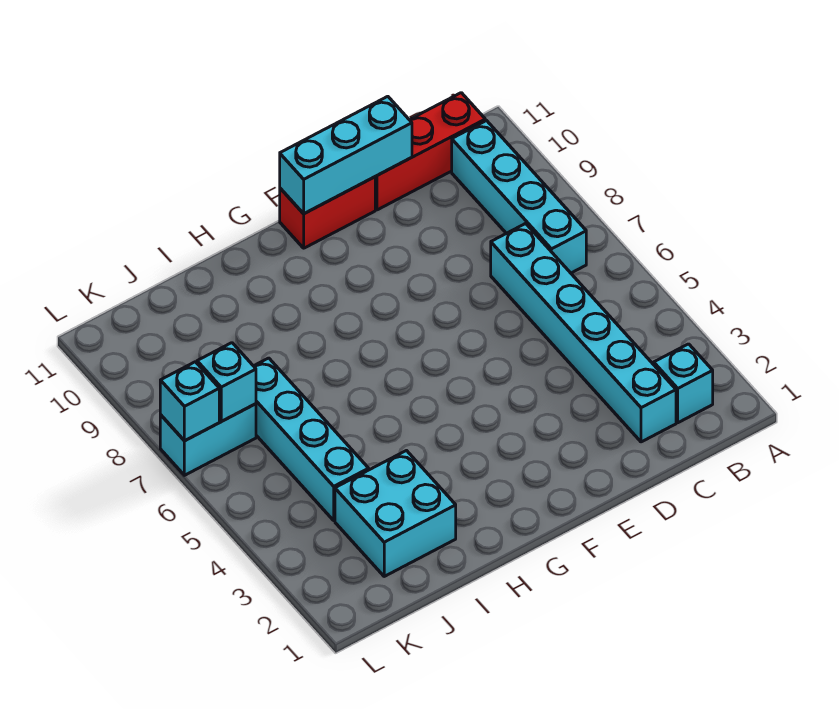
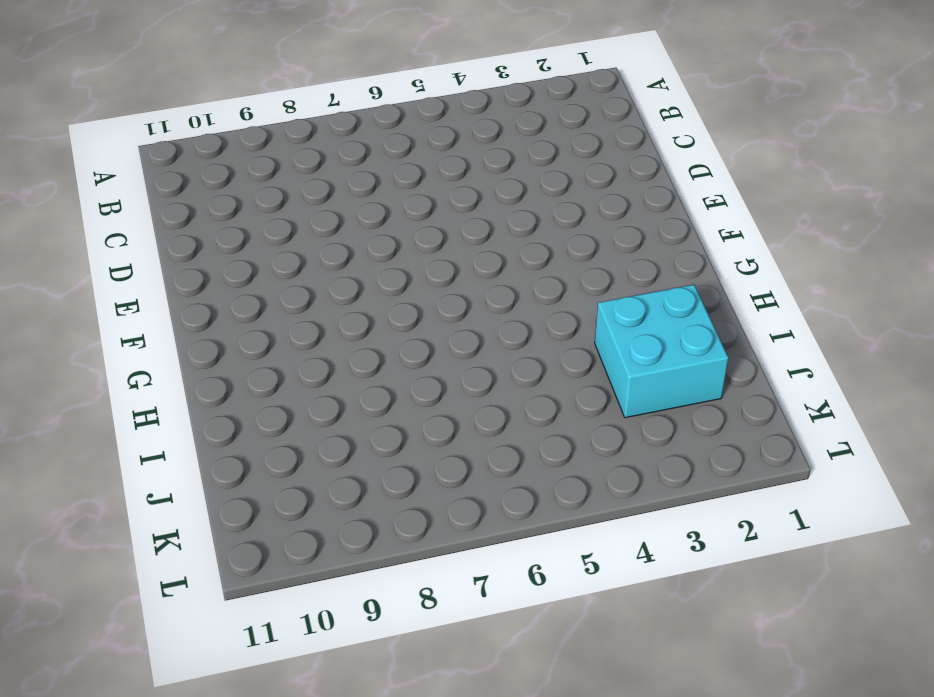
none -> cyan brick B2 level 1
none -> cyan brick B7:B10 level 1

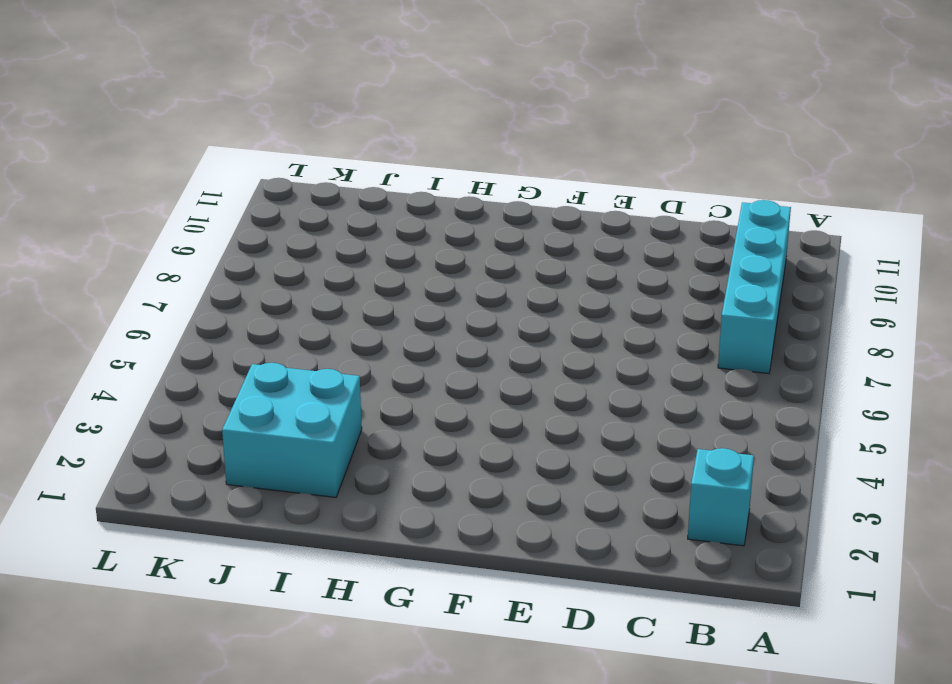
none -> red brick B11:D11 level 1
none -> cyan brick C2:C7 level 1

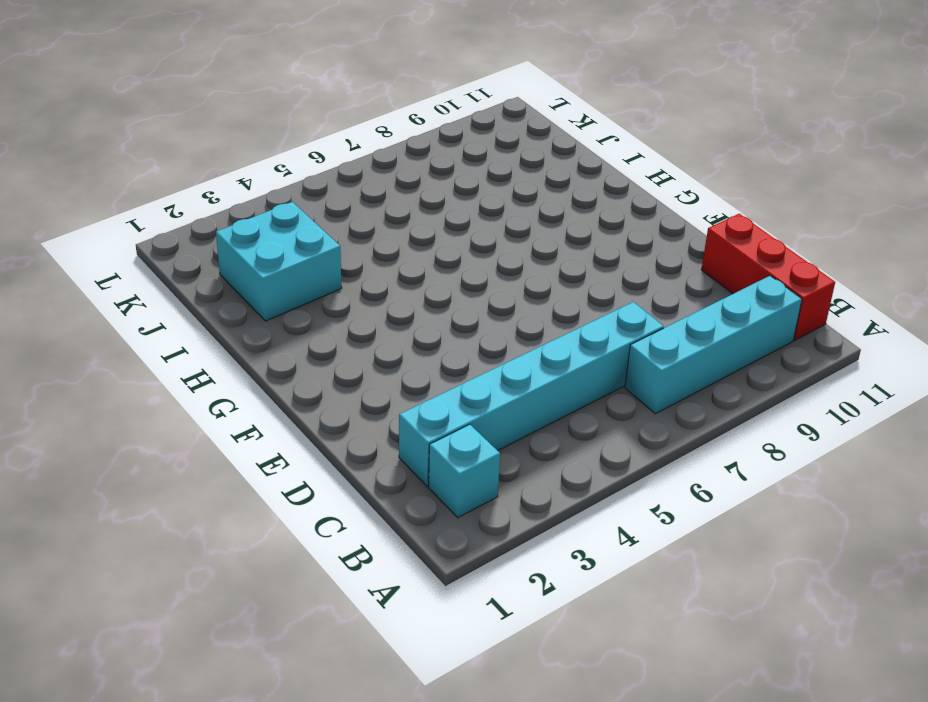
none -> red brick E11:F11 level 1
none -> cyan brick J4:J7 level 1

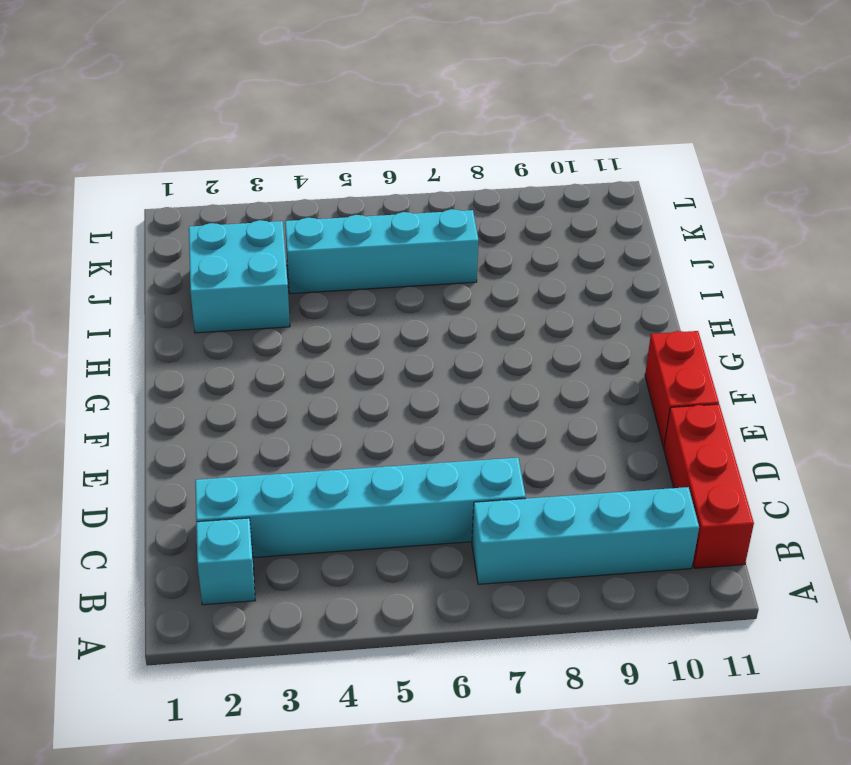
none -> cyan brick K7:L7 level 1
none -> cyan brick D11:F11 level 2

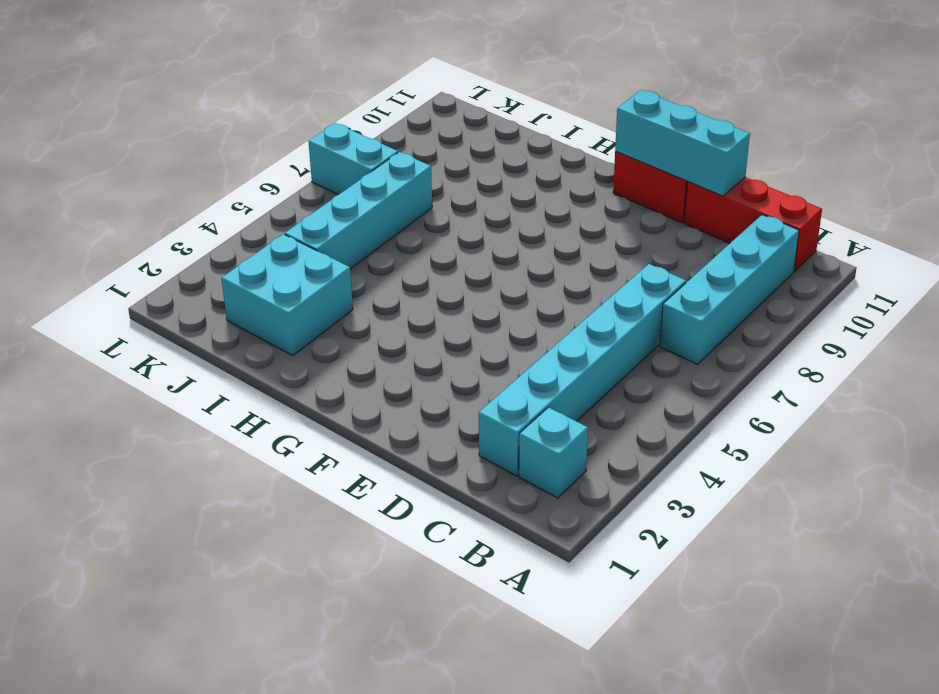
none -> cyan brick K7 level 2
none -> cyan brick L7 level 2

